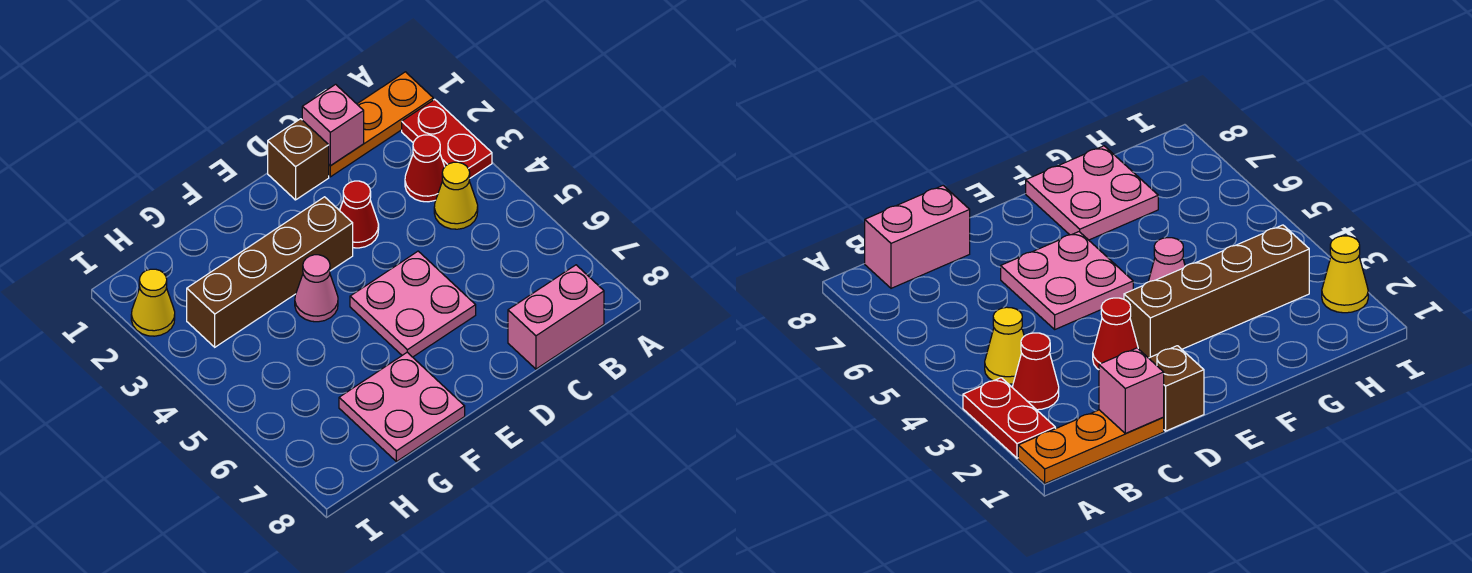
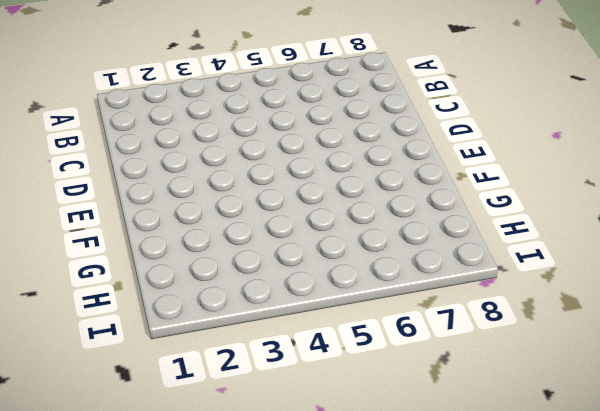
none -> orange plate A1:C1 level 1
none -> red plate A2:A3 level 1
none -> red cone B3 level 1

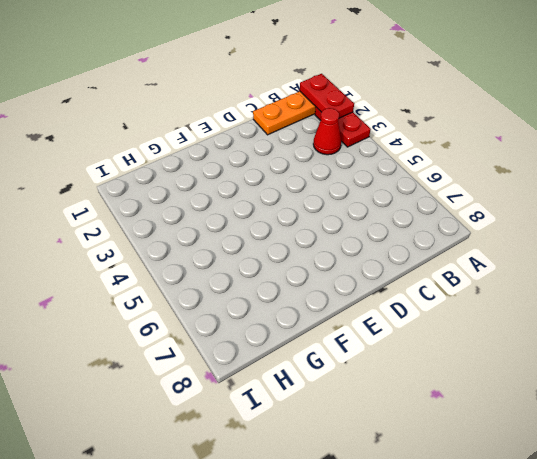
red plate A1:A2 level 2 -> none
none -> yellow cone B4 level 1
none -> pink brick B8:C8 level 1
none -> brown brick D1 level 1

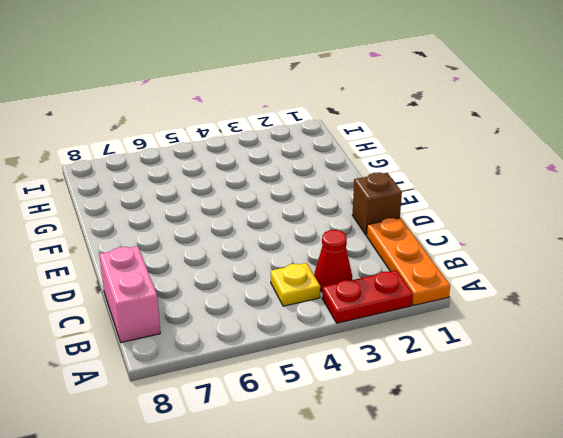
yellow plate B4 level 1 -> yellow cone B4 level 1
none -> red cone D3 level 1
none -> pink plate D5:E6 level 1
none -> brown brick E3:H3 level 1

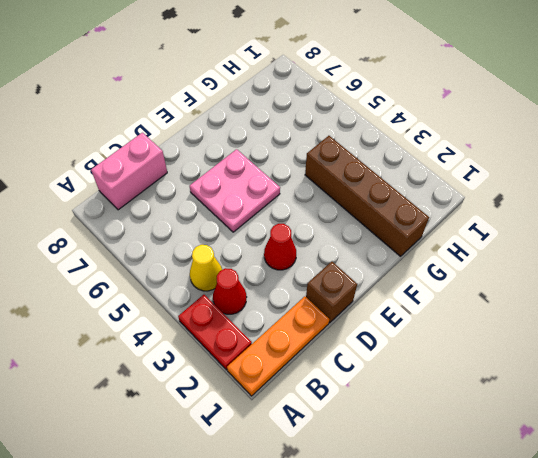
brown brick G1:G4 level 1 -> brown brick E3:H3 level 1
none -> pink cone F4 level 1
none -> pink plate F7:G8 level 1
none -> yellow cone I2 level 1

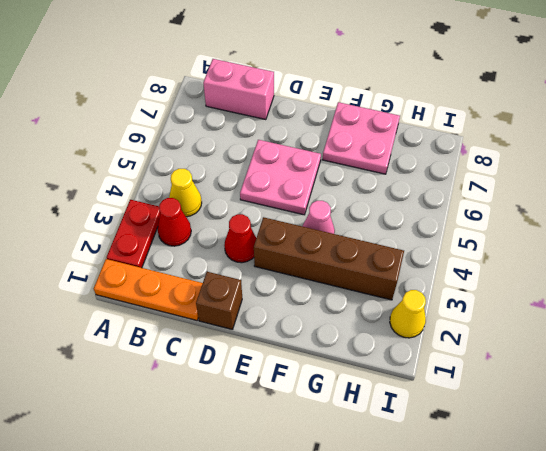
none -> pink brick C1 level 2

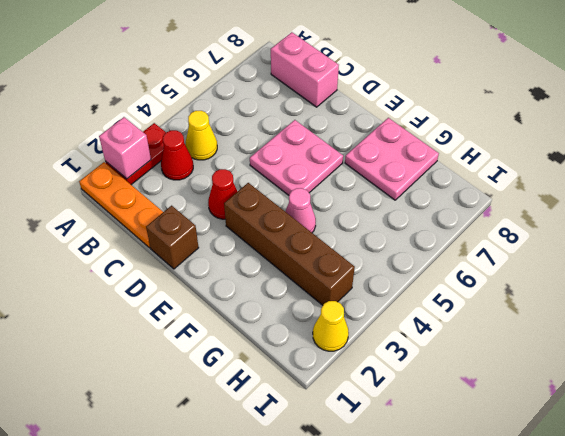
pink brick A2 level 2 -> pink brick C1 level 2

